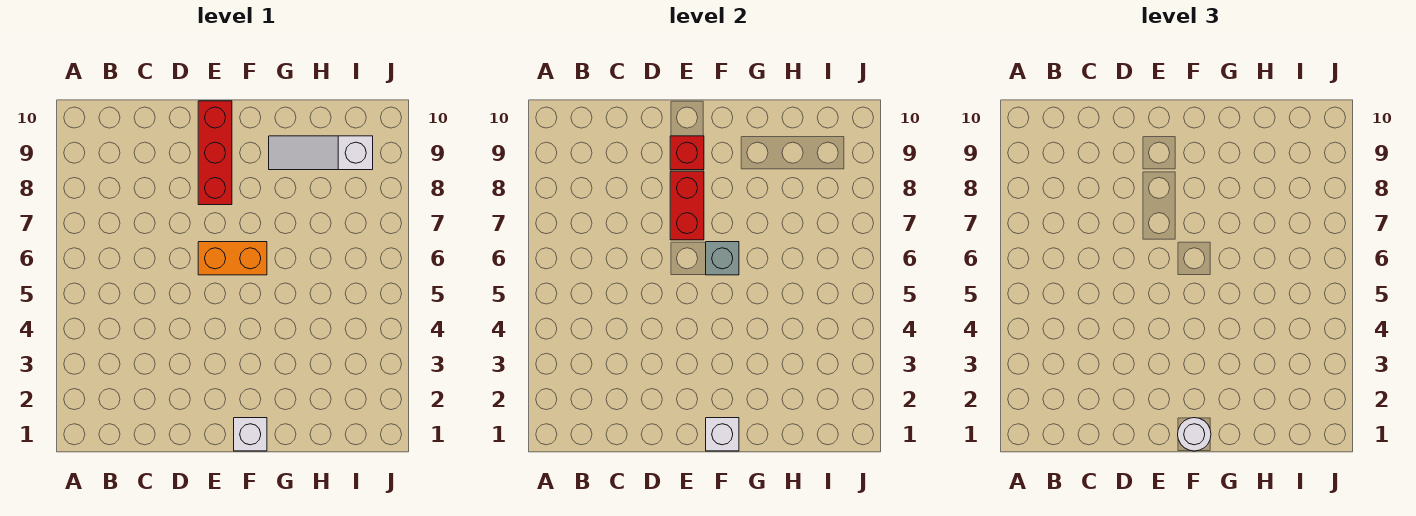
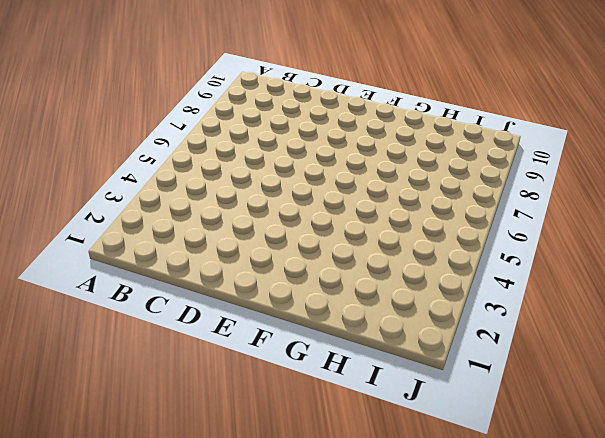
none -> orange brick E6:F6 level 1
none -> red brick E8:E10 level 1

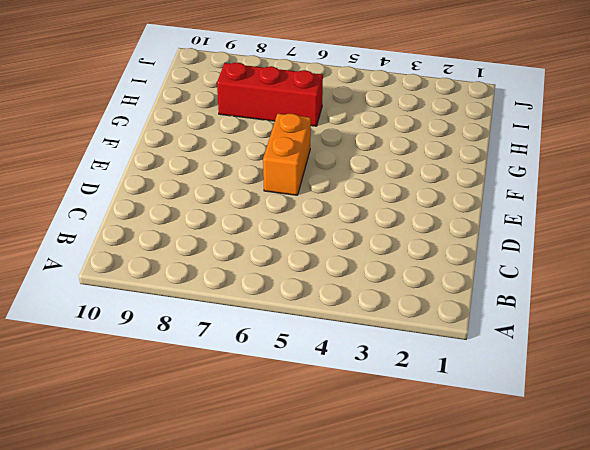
red brick H6:H8 level 1 -> red brick E8:E10 level 1
none -> white brick F1 level 1
none -> white slope G9:I9 level 1 top I

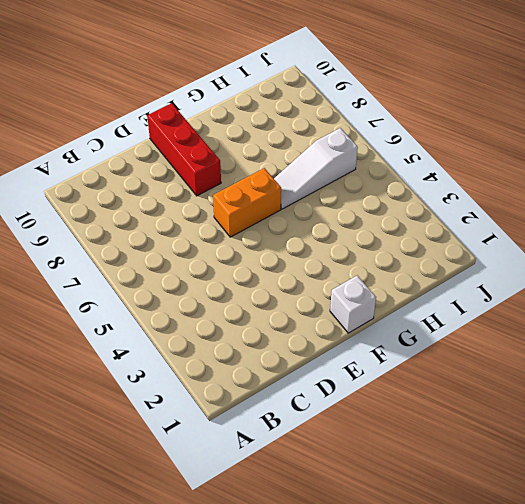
white slope G6:I6 level 1 top I -> white slope G9:I9 level 1 top I
none -> red brick E7:E8 level 2
none -> red brick E9 level 2

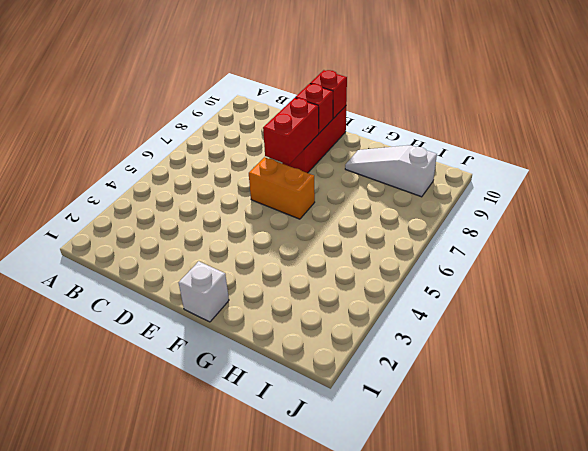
red brick E10 level 2 -> none
none -> white brick F1 level 2
none -> grey brick F6 level 2

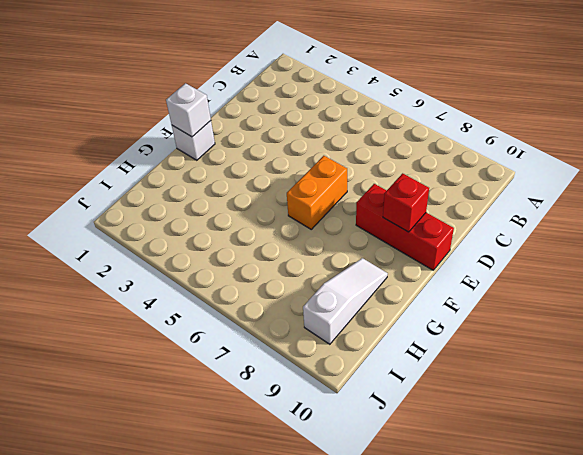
none -> red brick E7:E8 level 2
none -> grey brick F6 level 2

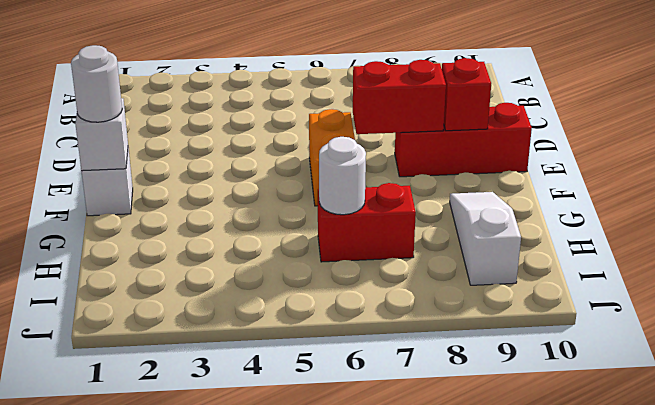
red brick H6:H7 level 1 -> none
white round brick H6 level 2 -> none
none -> grey brick F6 level 2

